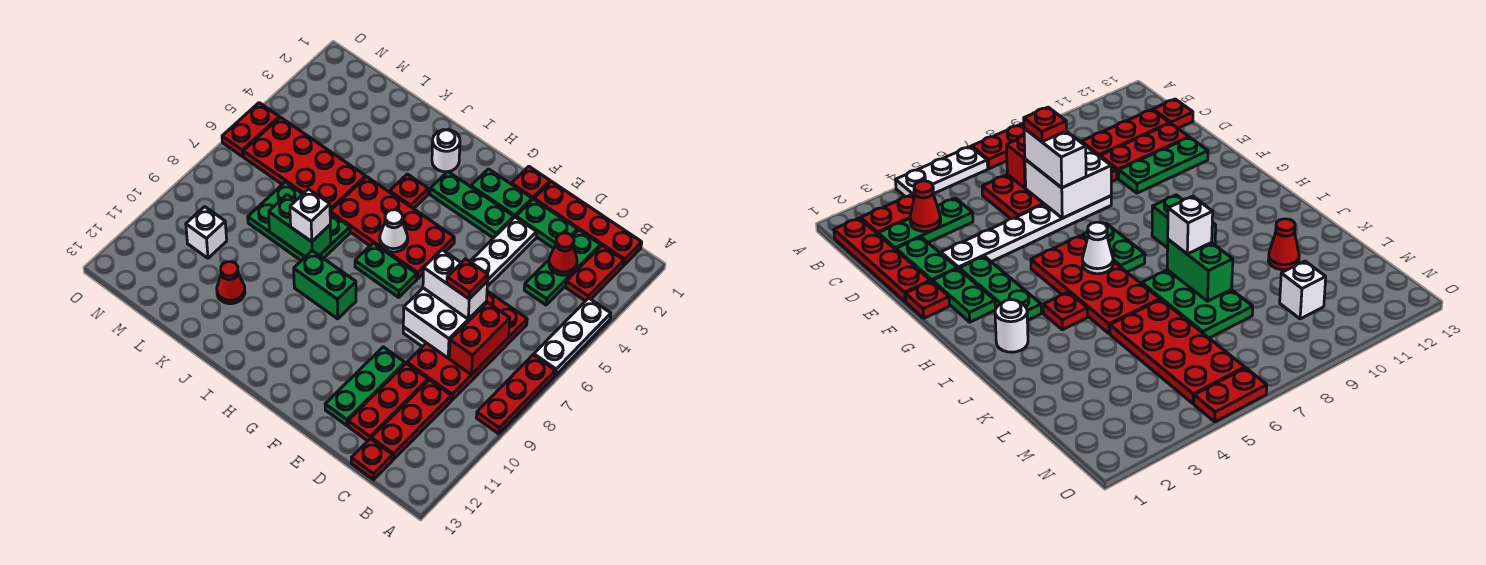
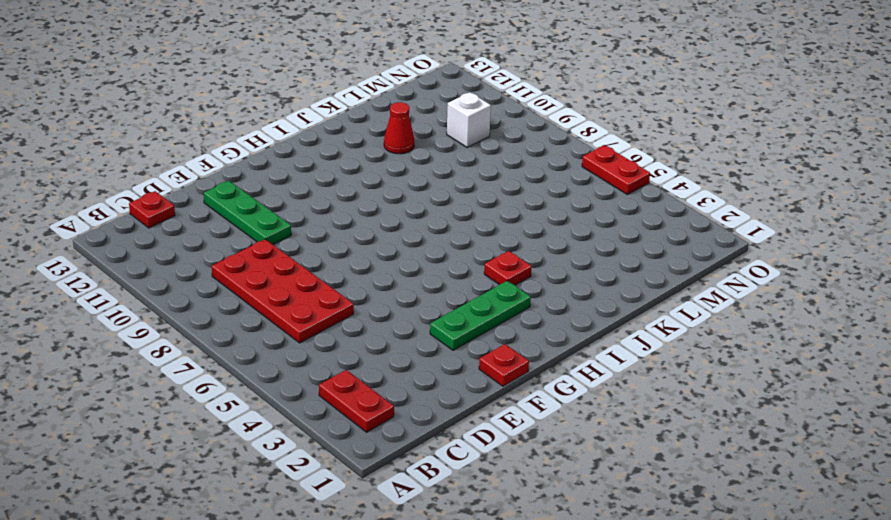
none -> white plate A4:A6 level 1
none -> red plate A7:A9 level 1
none -> red plate B1:E1 level 1
none -> green plate C2:C4 level 1

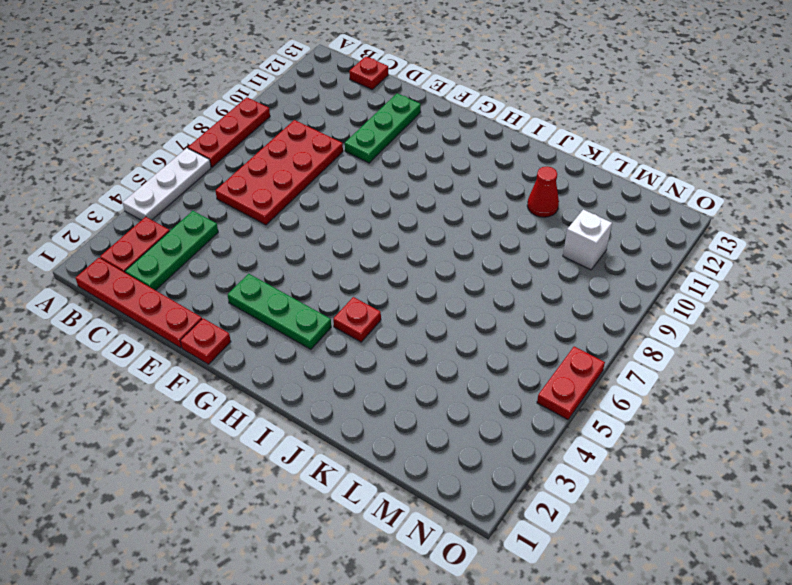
none -> red plate C10:C12 level 1
none -> green plate D2:E2 level 1
none -> red plate D10:D12 level 1
none -> white plate E3:E8 level 1

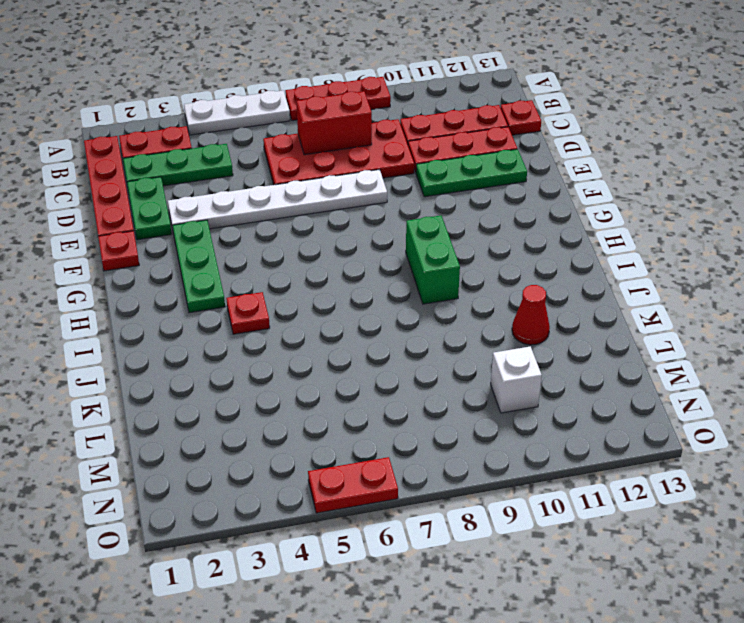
none -> green plate F2:G2 level 1
none -> red plate G5:J6 level 1
none -> green plate G7:H7 level 1
none -> white round brick I2 level 1

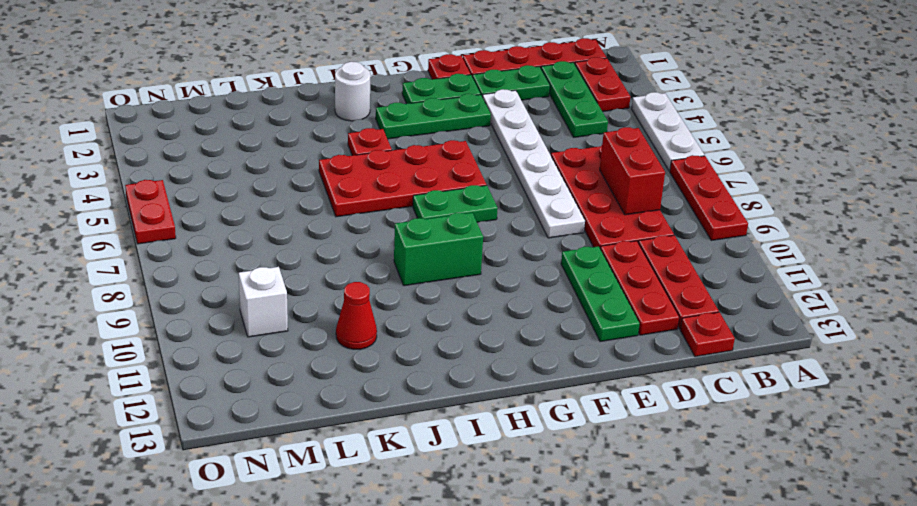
none -> green plate J7:L8 level 1
none -> red plate K5:N6 level 1
none -> red cone C3 level 2
none -> white brick D7:E8 level 2

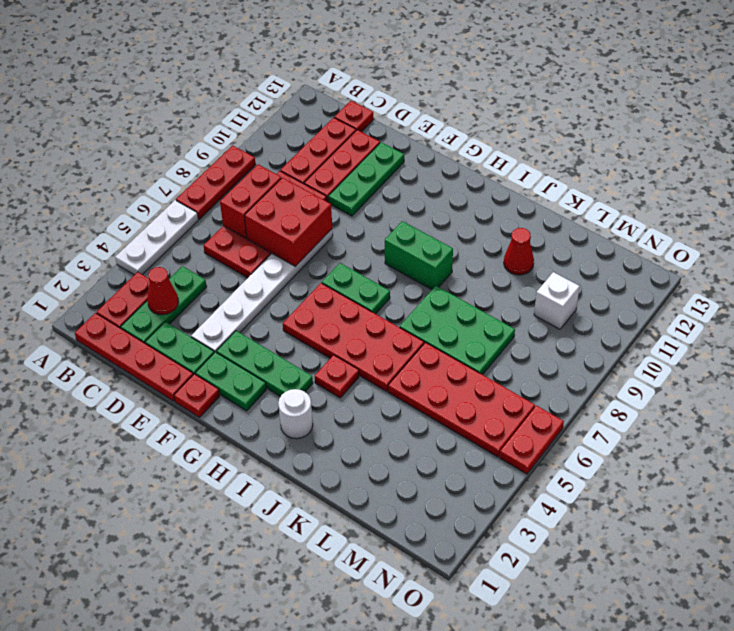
red brick D7:E8 level 2 -> white brick D7:E8 level 2
none -> white cone H6 level 2
none -> green brick J8:K8 level 2
none -> white brick D7:E7 level 3
none -> white brick J8 level 3

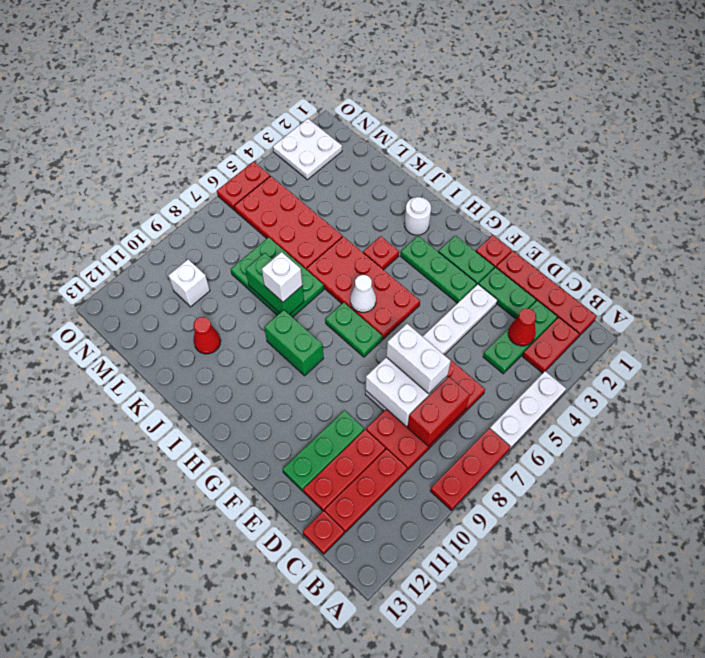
white plate N2:O3 level 1 -> none
none -> red plate D7 level 4

